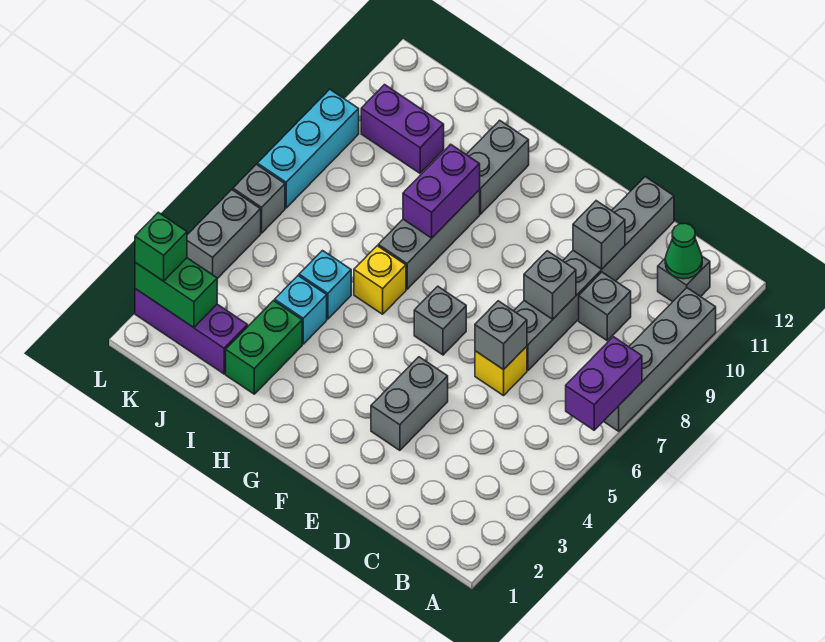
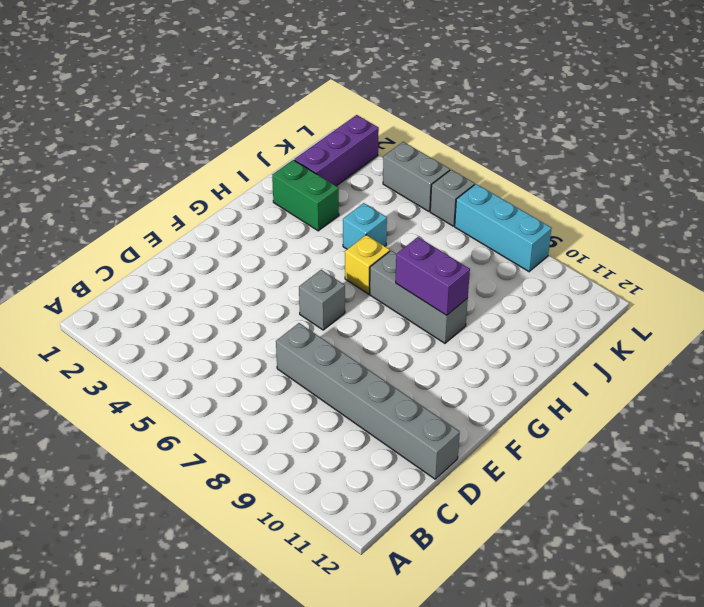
none -> grey brick A7:A10 level 1
none -> grey brick B11 level 1
none -> grey brick C9 level 1

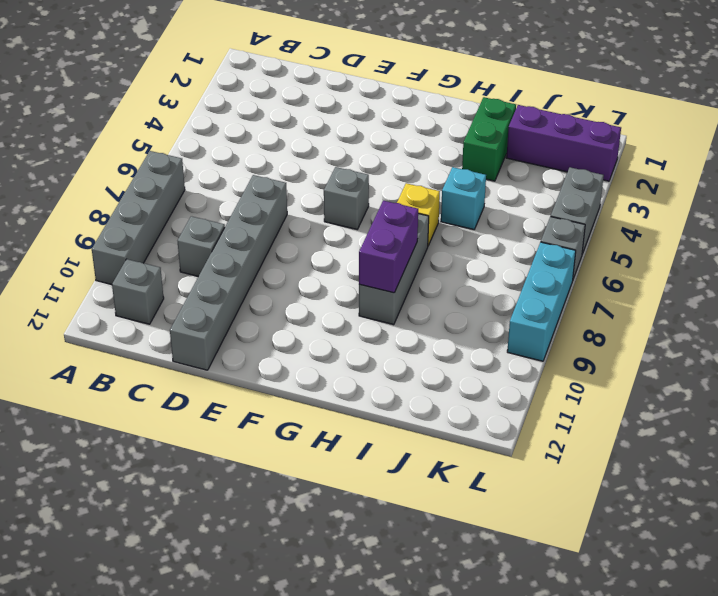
none -> yellow brick D6 level 1
none -> grey brick E3:E4 level 1
none -> grey brick H10:H11 level 1

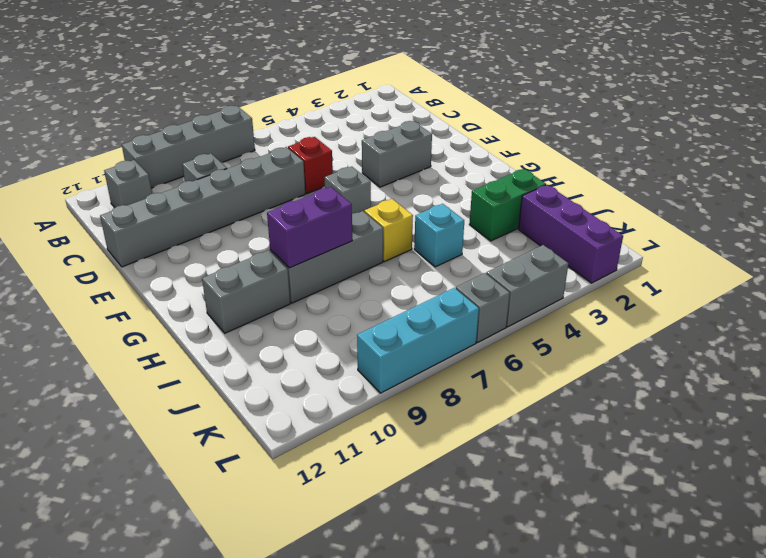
red brick D6 level 1 -> yellow brick D6 level 1
none -> cyan brick I4 level 1
none -> purple brick J10:K10 level 1
none -> purple brick A6:A7 level 2

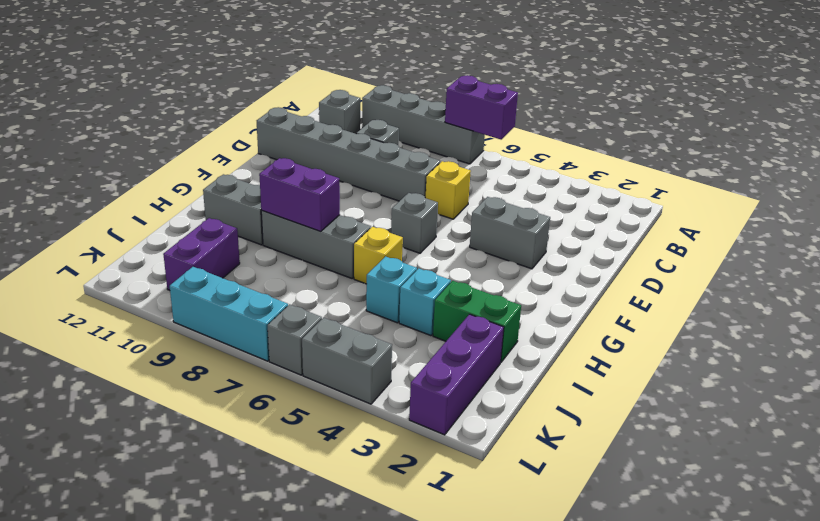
none -> green cone B11 level 2
none -> grey brick D6 level 2
none -> grey brick D8 level 2

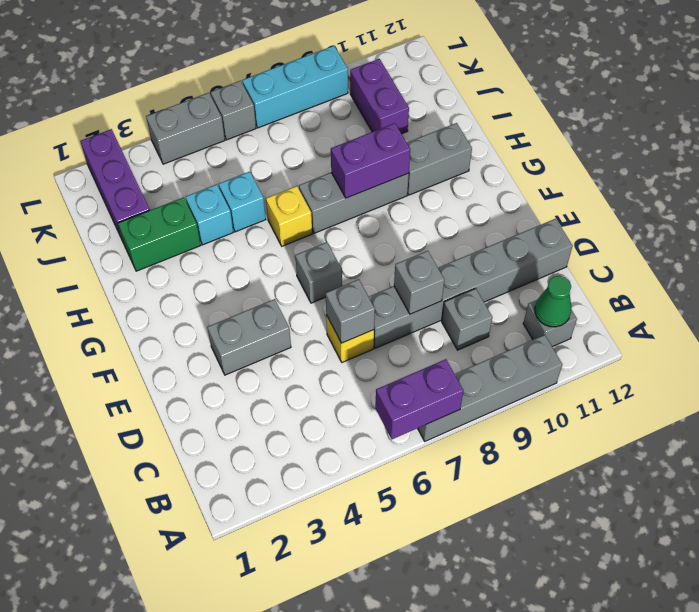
none -> grey brick D10 level 2
none -> green brick K2:L2 level 2
none -> green brick L2 level 3

